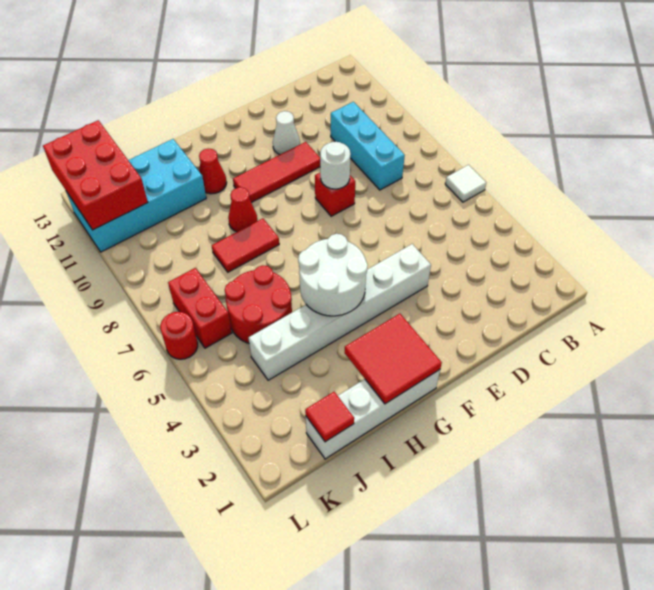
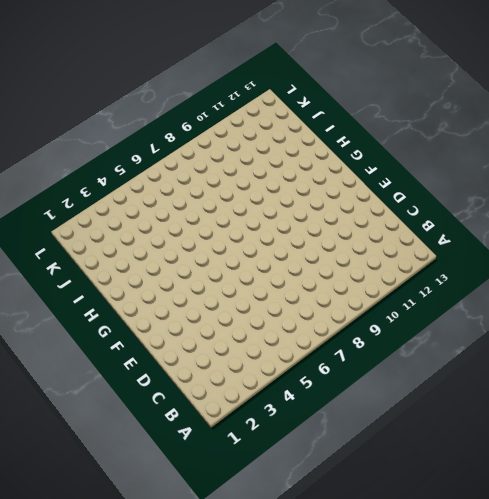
none -> white tile A6 level 1
none -> cyan brick C8:C10 level 1
none -> white brick E4:J4 level 1

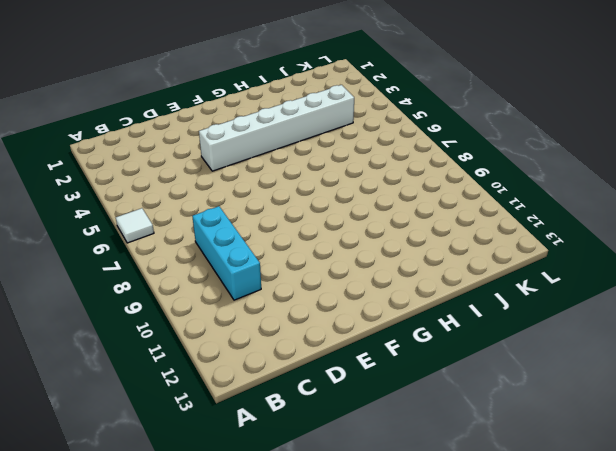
none -> red brick E8 level 1
none -> red tile E10:G10 level 1
none -> white cone E11 level 1

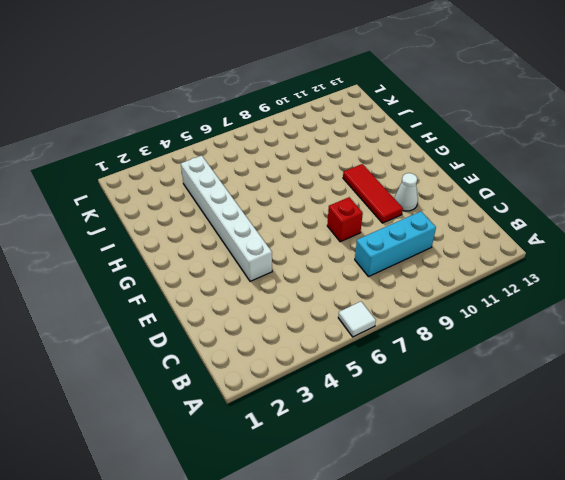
none -> white brick G1:J1 level 1
none -> red tile H8:I8 level 1
none -> red cone H9 level 1

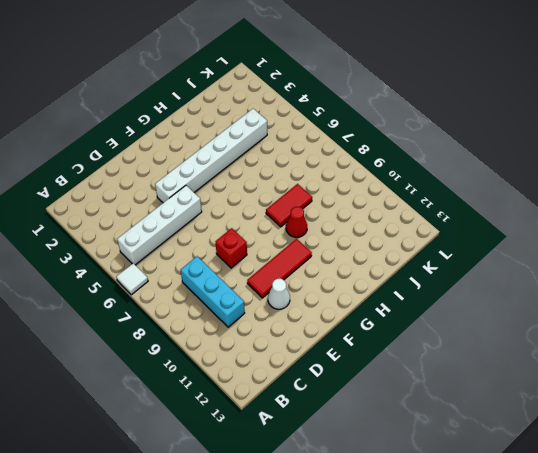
white brick B5:E5 level 1 -> white brick G1:J1 level 1
none -> red cone H11 level 1
none -> red round brick I5:J6 level 1
none -> cyan brick I11:L12 level 1

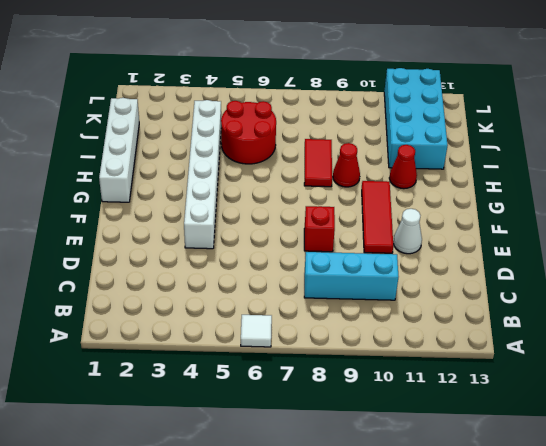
none -> red brick K6:K7 level 1
none -> red round brick L6 level 1
none -> white round brick E8 level 2

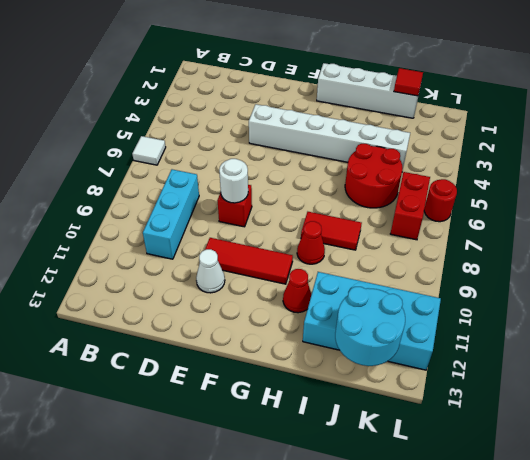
cyan round brick J12:K13 level 2 -> red brick K11:L13 level 2
none -> red tile G1:H2 level 2
none -> white round brick G4:H5 level 2

